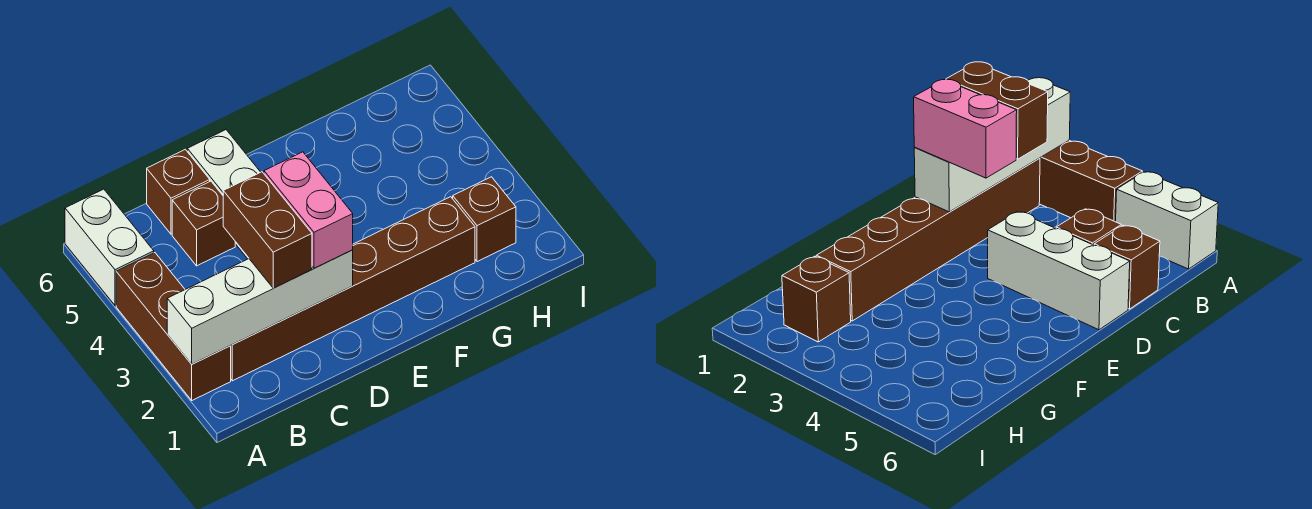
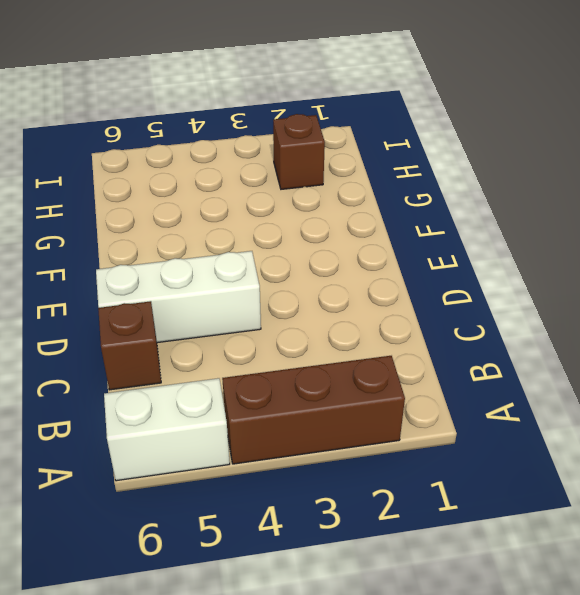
none -> brown brick B2:G2 level 1
none -> brown brick C5 level 1

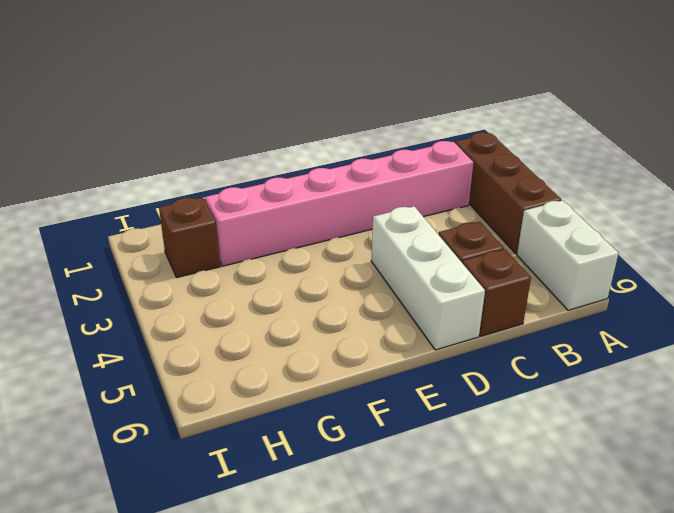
pink brick B2:G2 level 1 -> brown brick B2:G2 level 1
none -> white brick A2:D2 level 2
none -> brown brick C2:C3 level 3

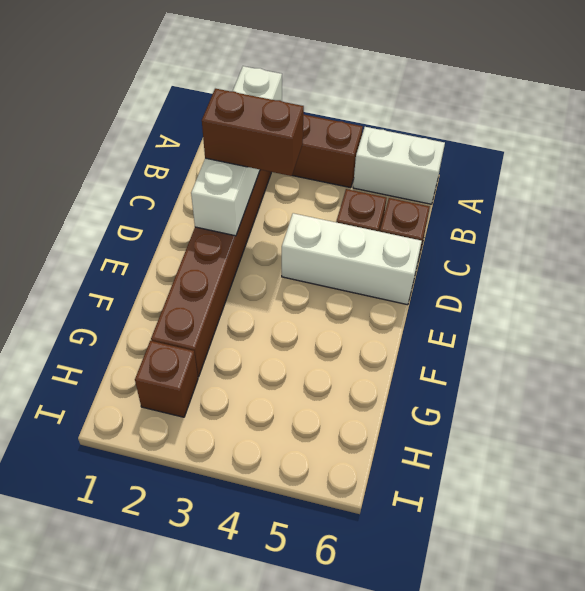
none -> pink brick D2:D3 level 3

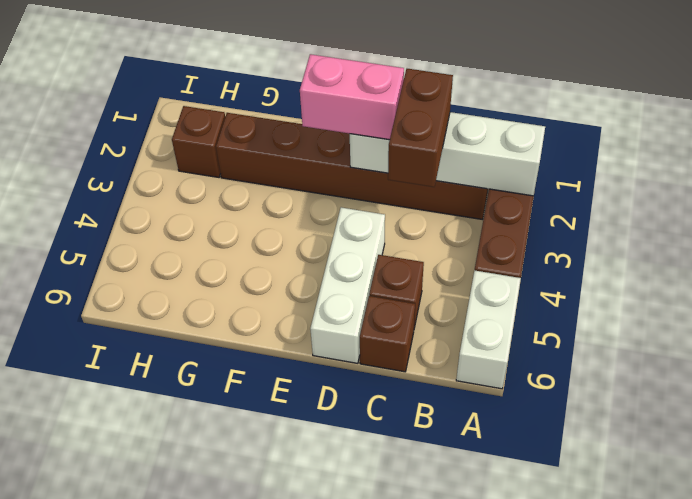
pink brick D2:E2 level 3 -> pink brick D2:D3 level 3

